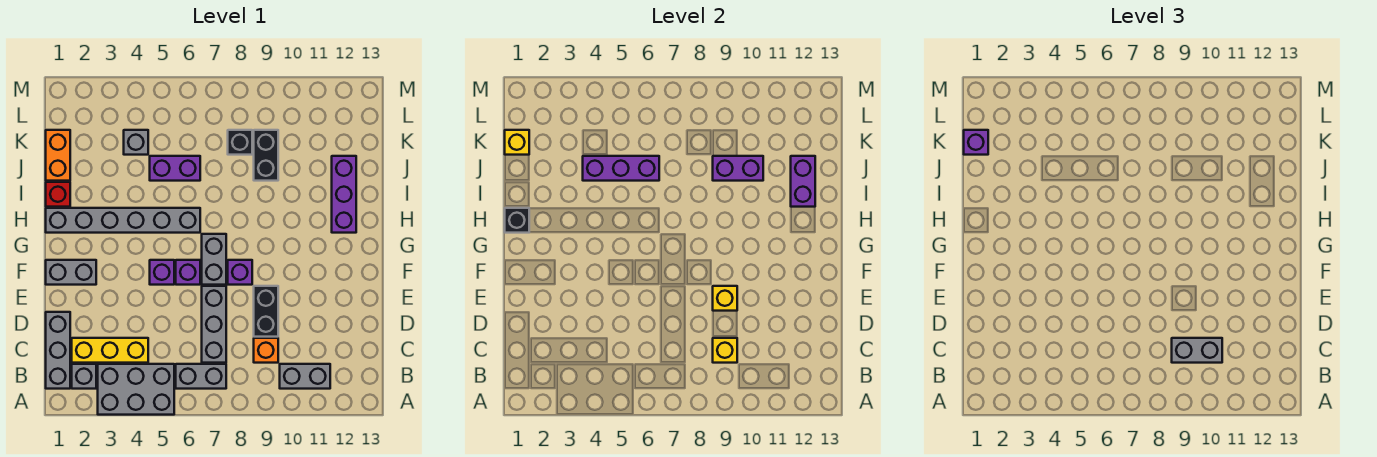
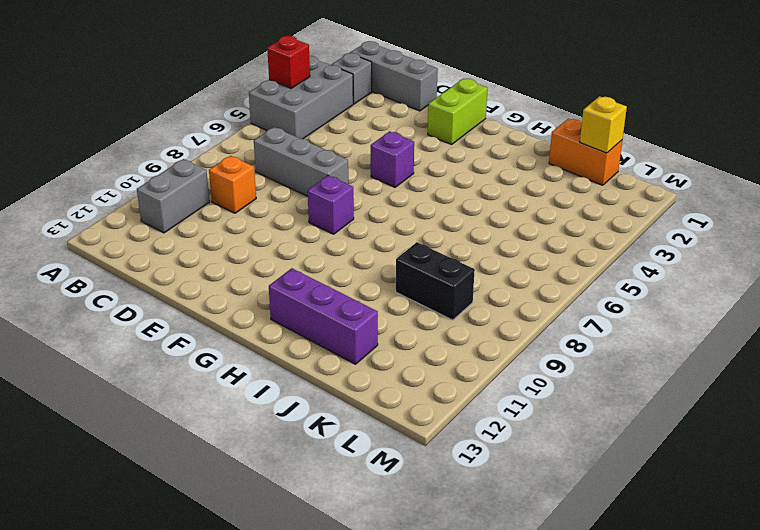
red brick A4 level 2 -> red brick I1 level 1
lime brick F1:F2 level 1 -> grey brick F1:F2 level 1
none -> grey brick B6:B7 level 1
none -> yellow brick C2:C4 level 1
none -> black brick D9:E9 level 1
none -> purple brick F6 level 1

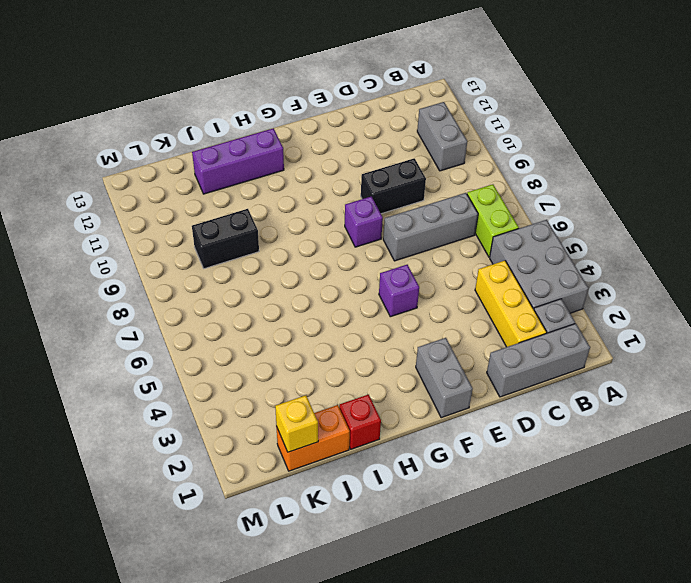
lime brick B6:B7 level 1 -> grey brick B6:B7 level 1
none -> orange brick C9 level 1
none -> purple brick F6 level 1
none -> grey brick F7:G7 level 1
none -> grey brick H1:H6 level 1

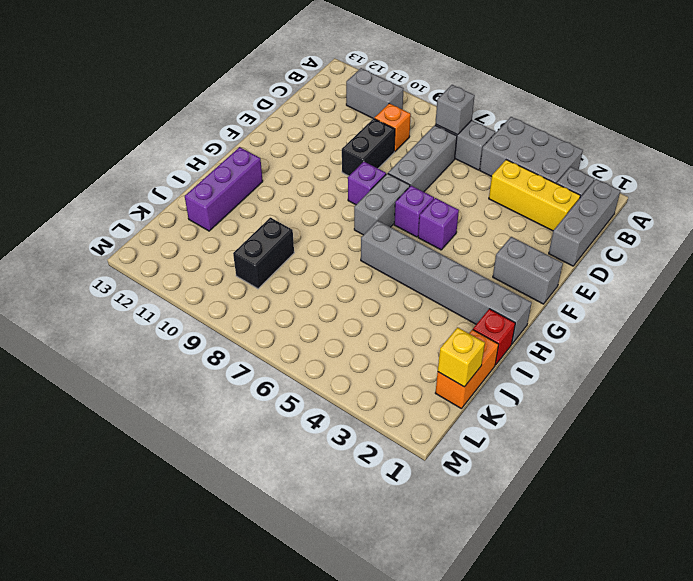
grey brick B7 level 2 -> grey brick K4 level 1
none -> purple brick J5:J6 level 1
none -> black brick K8 level 1
none -> yellow brick C9 level 2
none -> yellow brick E9 level 2

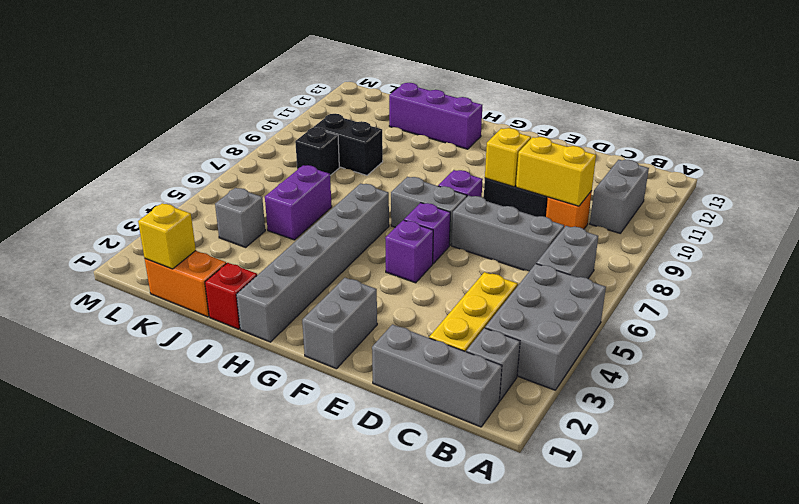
yellow brick C9:D9 level 2 -> yellow brick C9 level 2
none -> black brick H1 level 2
none -> purple brick I12:J12 level 2
none -> purple brick J4:J6 level 2
none -> purple brick J9:J10 level 2

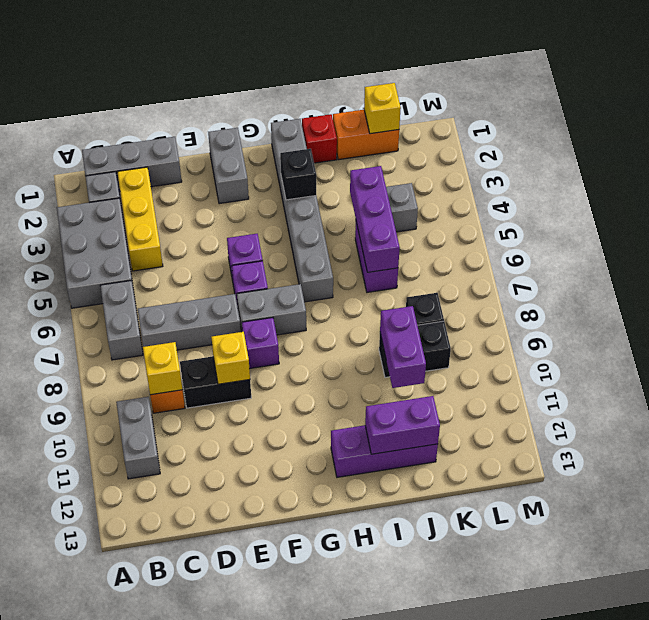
black brick H3 level 2 -> black brick H1 level 2
none -> grey brick C9:C10 level 3
none -> purple brick K1 level 3

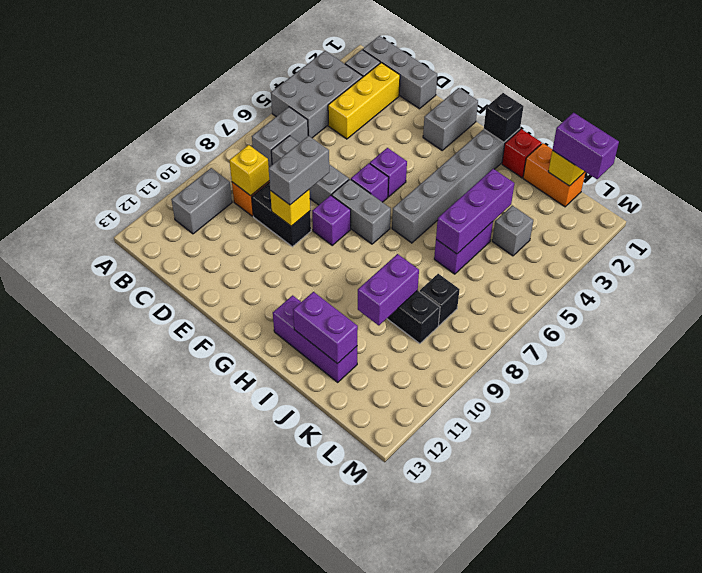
grey brick E8:E9 level 3 -> grey brick C9:C10 level 3
purple brick K1:L1 level 3 -> purple brick K1 level 3

